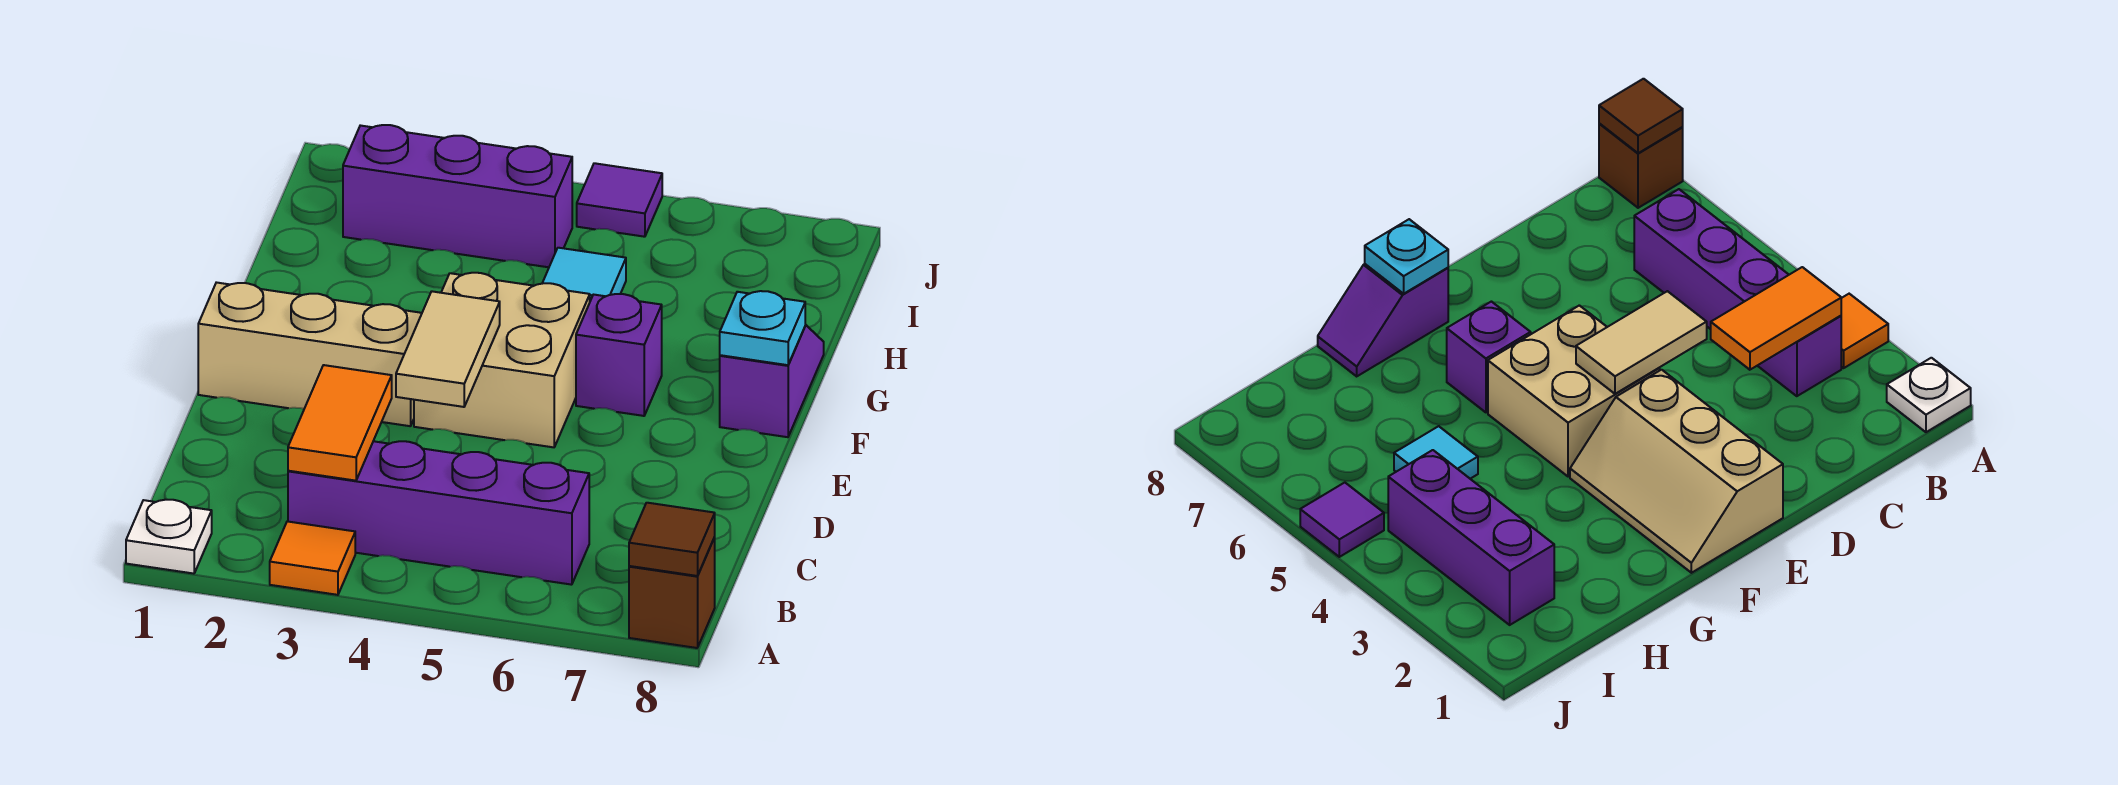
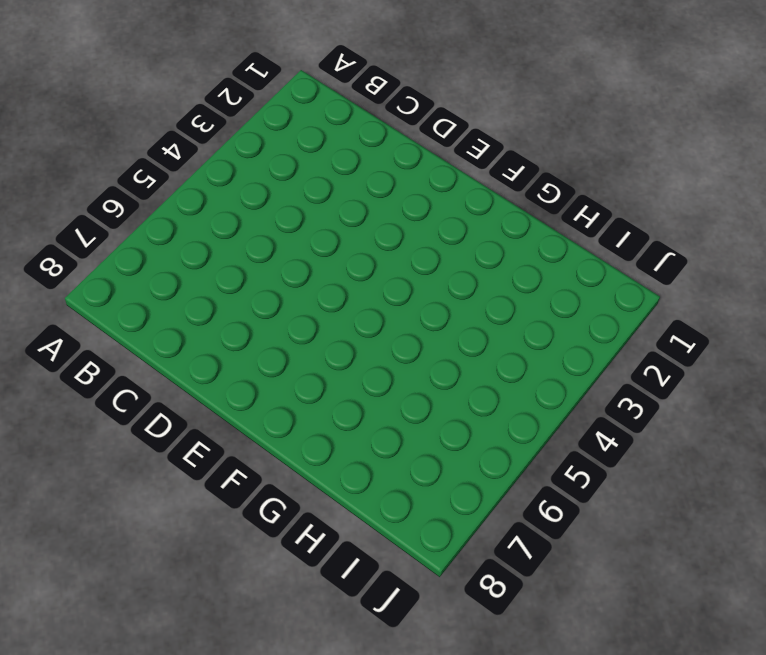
none -> white plate A1 level 1
none -> orange tile A3 level 1
none -> brown brick A8 level 1

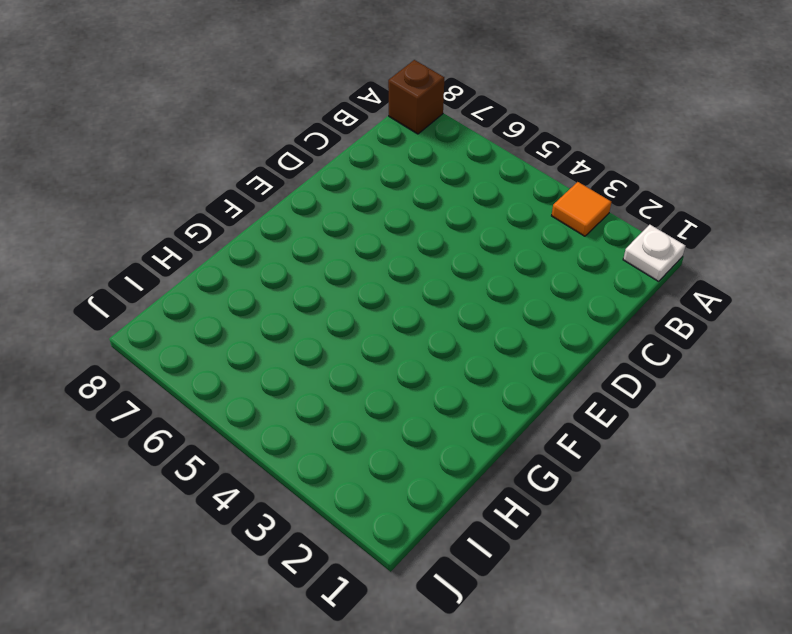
none -> purple brick B3:B6 level 1
none -> tan slope E1:F3 level 1 top E
none -> tan brick E4:F5 level 1

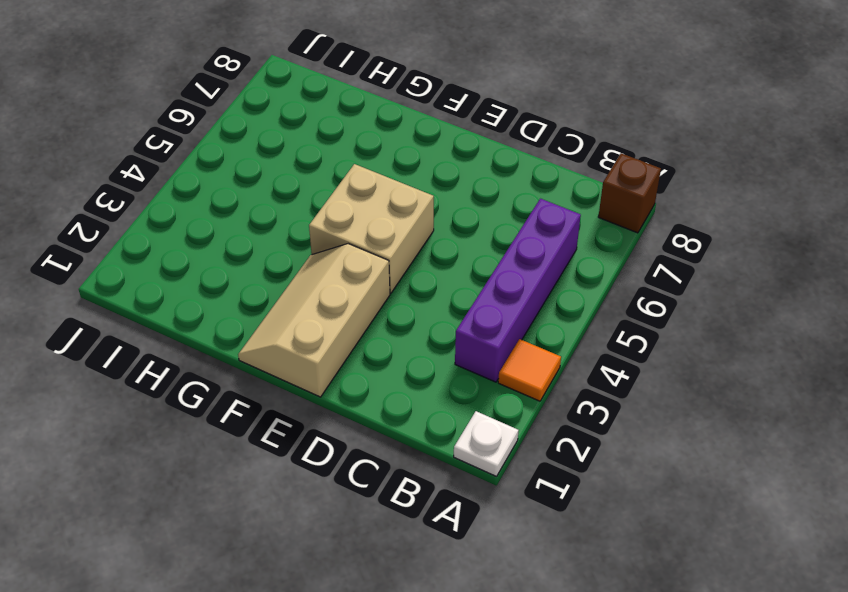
none -> purple brick F6 level 1
none -> purple slope F8:G8 level 1 top F
none -> cyan tile H5 level 1

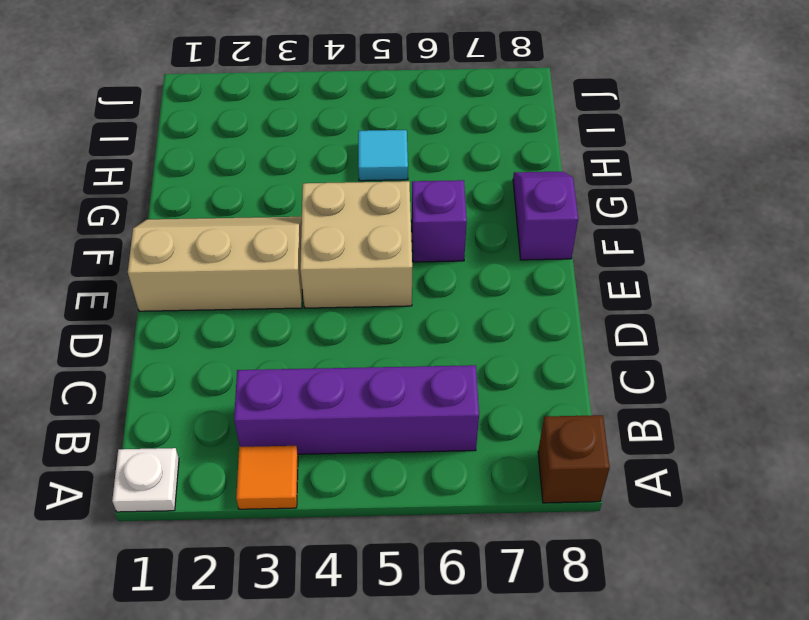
none -> purple brick I2:I4 level 1
none -> purple tile J5 level 1
none -> brown tile A8 level 2

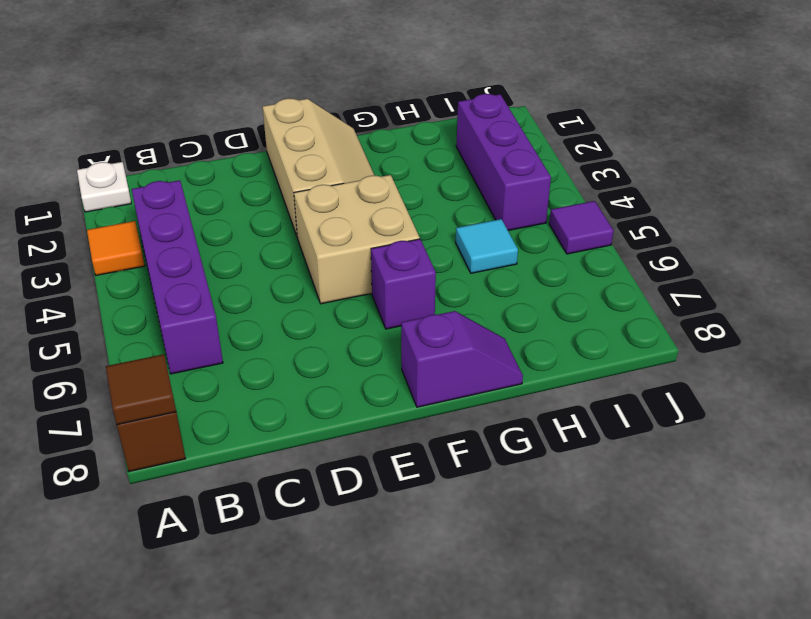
none -> orange tile B3:C3 level 2
none -> tan tile D4:E4 level 2
none -> cyan plate F8 level 2

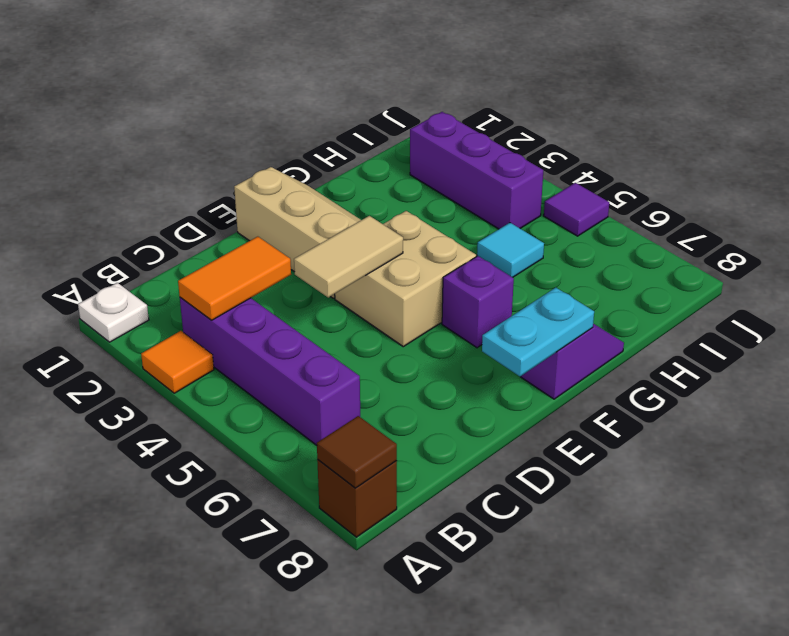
cyan plate E8:F8 level 2 -> cyan plate F8 level 2

